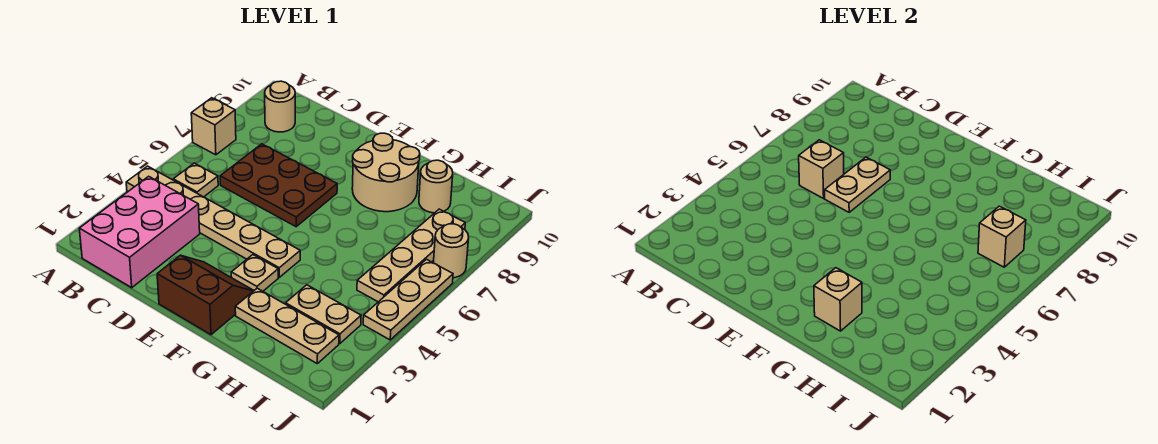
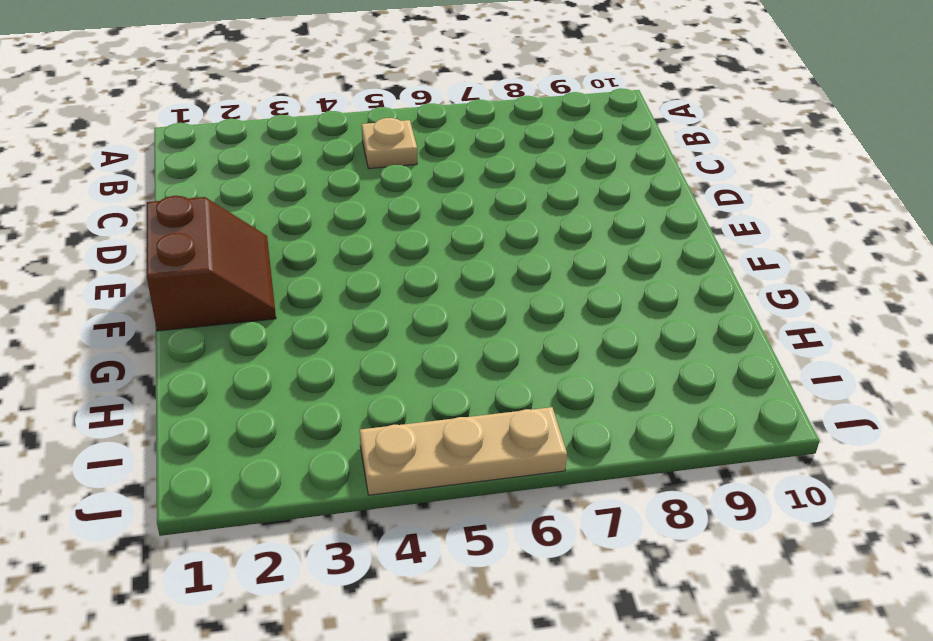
none -> tan plate A4:F4 level 1
none -> tan brick A7 level 1
none -> pink brick B1:C3 level 1

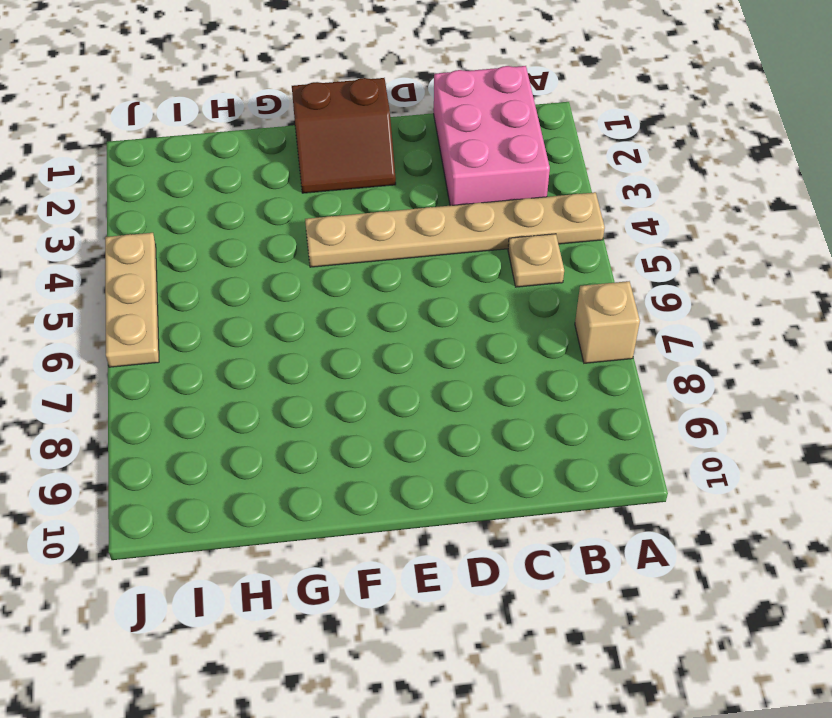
none -> tan round brick B9 level 1
none -> brown plate C6:E7 level 1
none -> tan plate F3 level 1

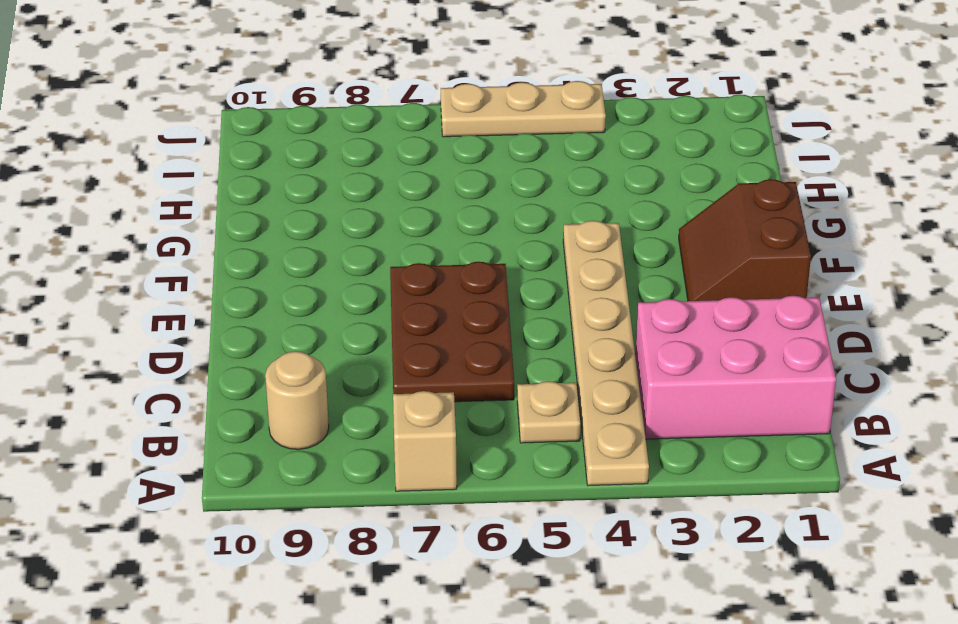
none -> tan plate F3 level 1
none -> tan round brick F8:G9 level 1
none -> tan plate G2:I2 level 1

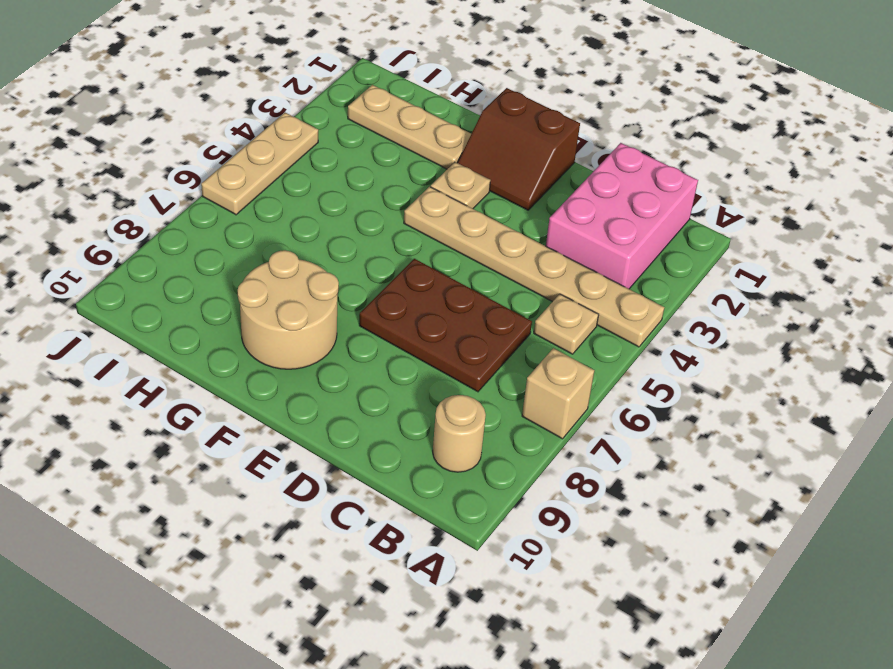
none -> tan plate H3:I3 level 1
none -> tan round brick H9 level 1
none -> tan plate I5:I8 level 1

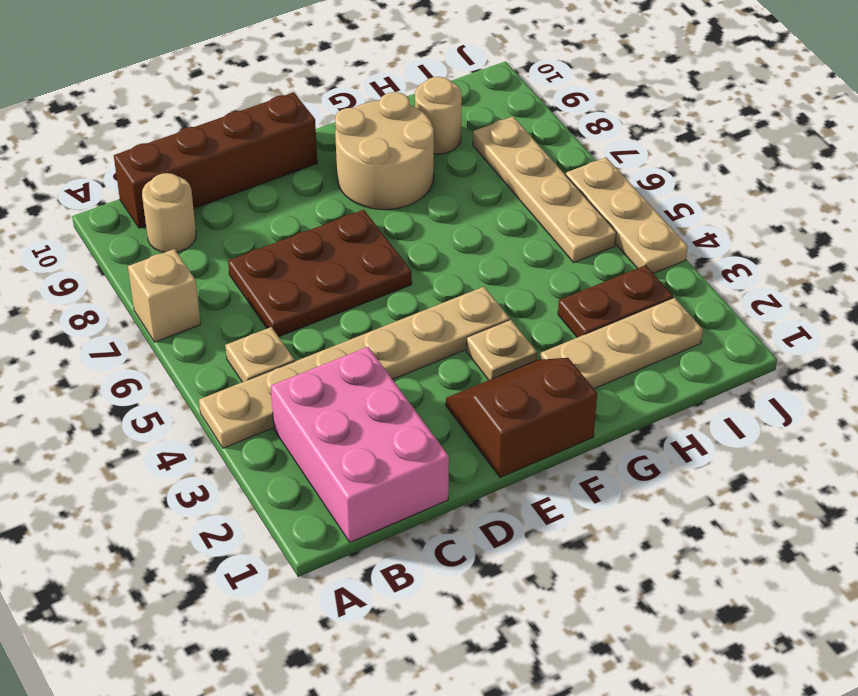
brown brick B10:E10 level 1 -> none
brown plate H3:I3 level 1 -> tan plate H3:I3 level 1
none -> tan round brick J7 level 1
none -> tan brick C6 level 2
none -> tan plate D6:D7 level 2

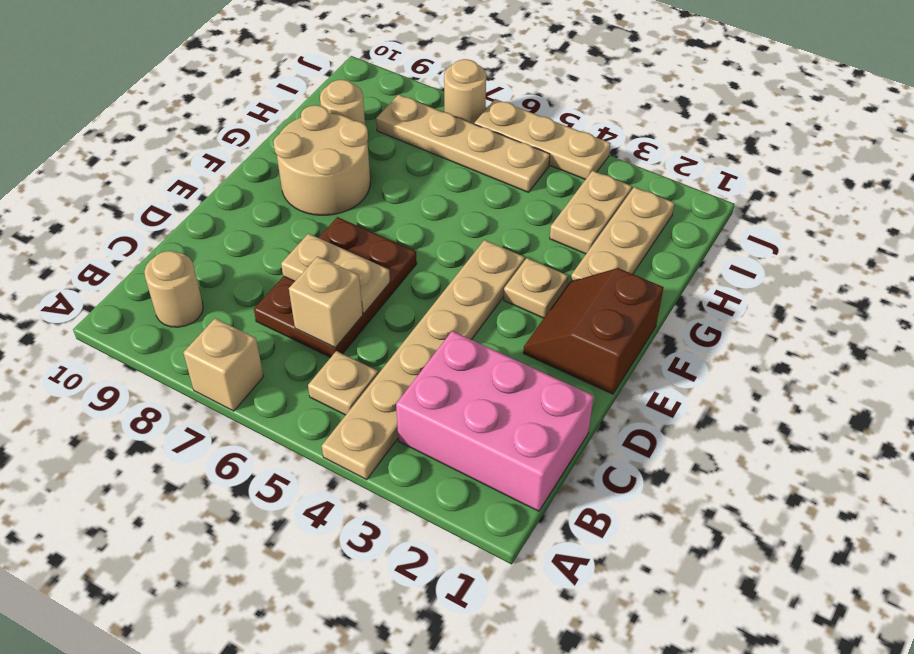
none -> tan brick G2 level 2
none -> tan brick I7 level 2

